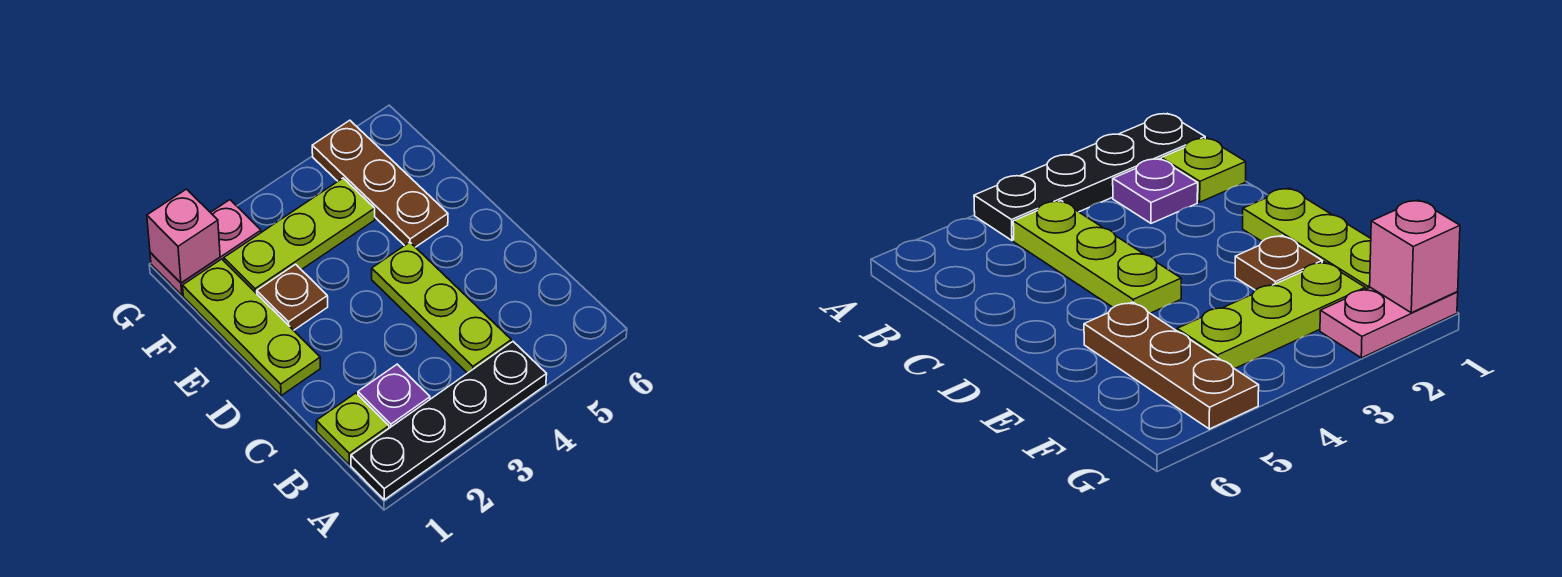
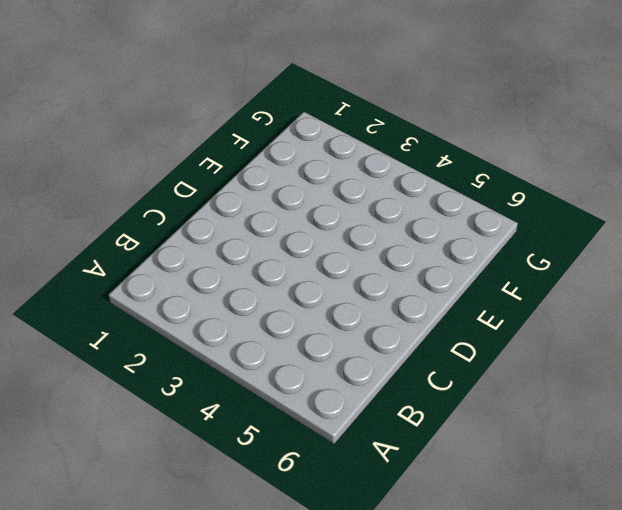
none -> black plate A1:A4 level 1
none -> lime plate B1 level 1

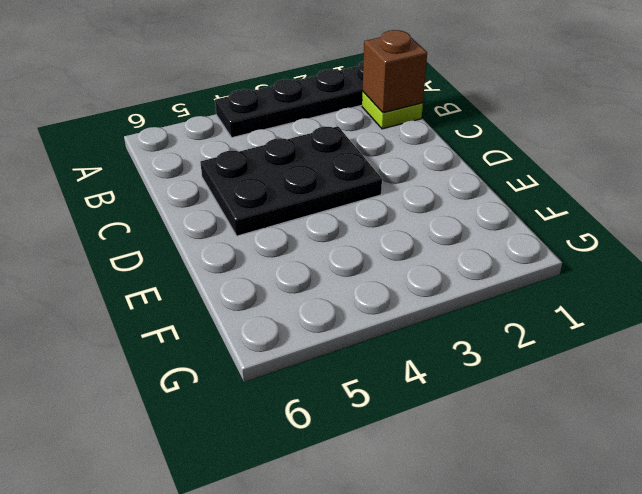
brown brick B1 level 2 -> none
black plate C3:D5 level 1 -> lime plate B4:D4 level 1
none -> purple plate B2 level 1
none -> lime plate D1:F1 level 1

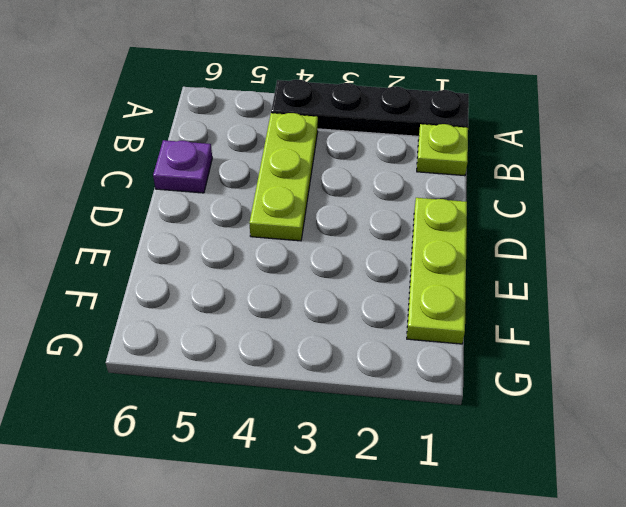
purple plate C6 level 1 -> purple plate B2 level 1
none -> brown plate E2 level 1
none -> brown plate E5:G5 level 1

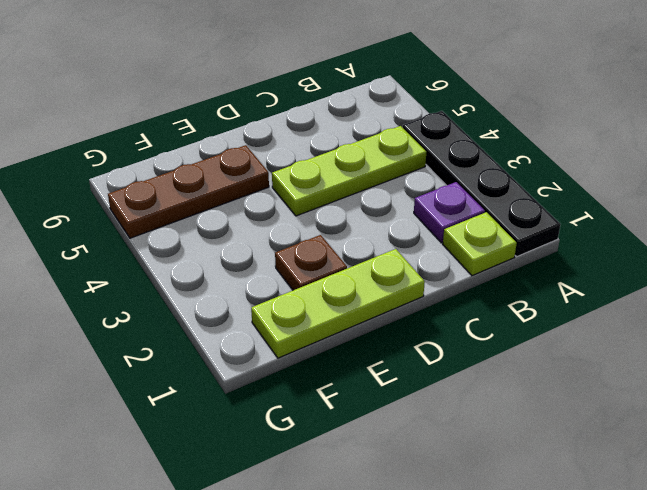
none -> lime plate F2:F4 level 1
none -> pink plate G1:G2 level 1

